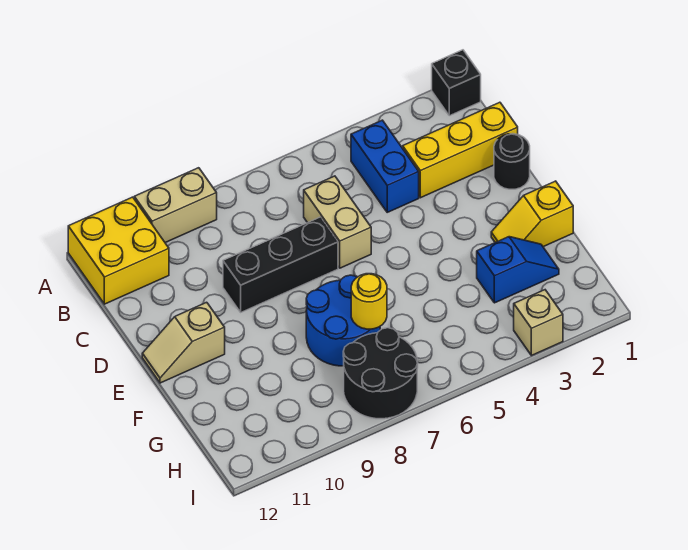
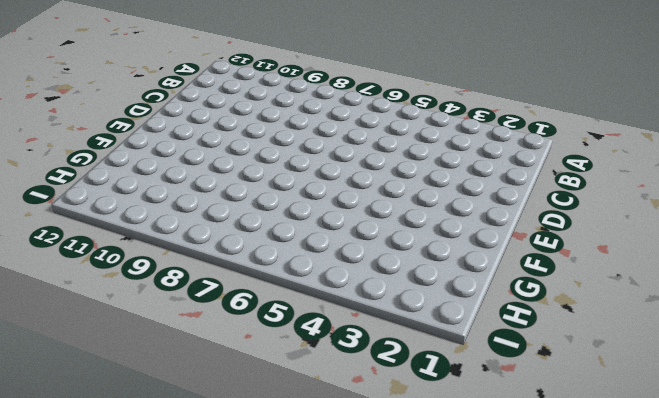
none -> black brick A1 level 1
none -> tan brick A9:A10 level 1
none -> yellow brick A11:B12 level 1

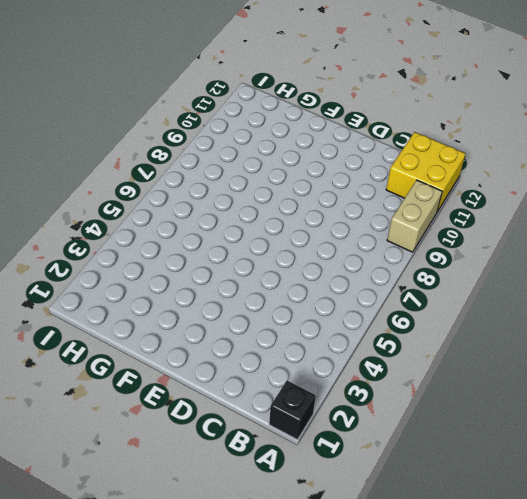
none -> blue brick B4:C4 level 1
none -> yellow brick C1:C3 level 1
none -> tan brick C6:D6 level 1

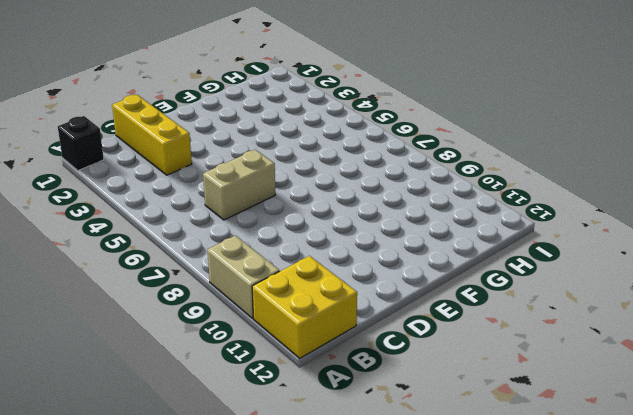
none -> blue brick B4:C4 level 1
none -> black round brick D1 level 1
none -> black brick D7:D9 level 1

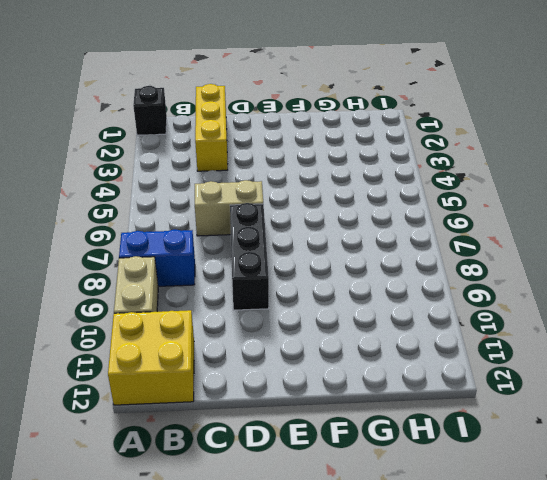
blue brick A8:B8 level 1 -> blue brick B4:C4 level 1
none -> black round brick D1 level 1
none -> tan slope E11:E12 level 1 top 11
none -> yellow slope F1:F2 level 1 top 1

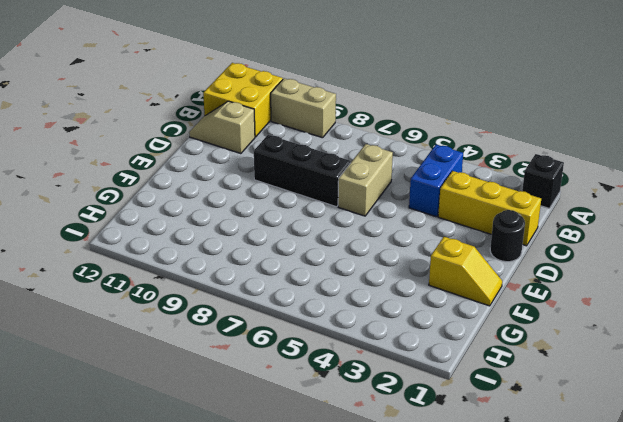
tan slope C11:C12 level 1 top 11 -> tan slope E11:E12 level 1 top 11
yellow slope F1:F2 level 1 top 2 -> yellow slope F1:F2 level 1 top 1
none -> blue round brick F7:G8 level 1
none -> blue slope G2:G3 level 1 top 3
none -> black round brick H7:I8 level 1

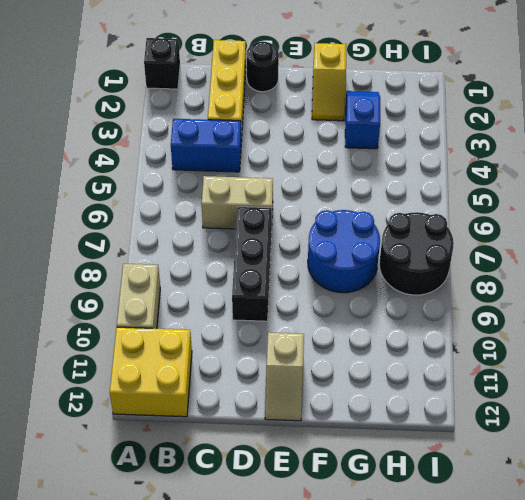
none -> tan brick I3 level 1
none -> yellow round brick G7 level 2

